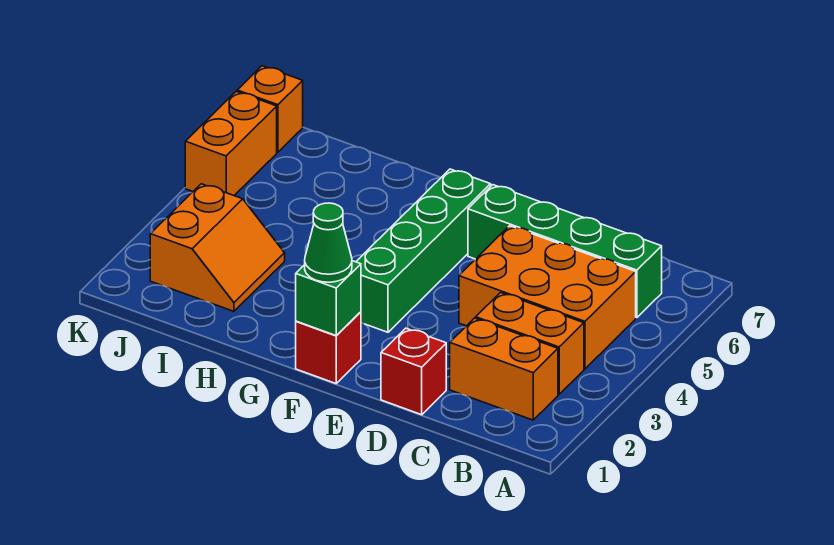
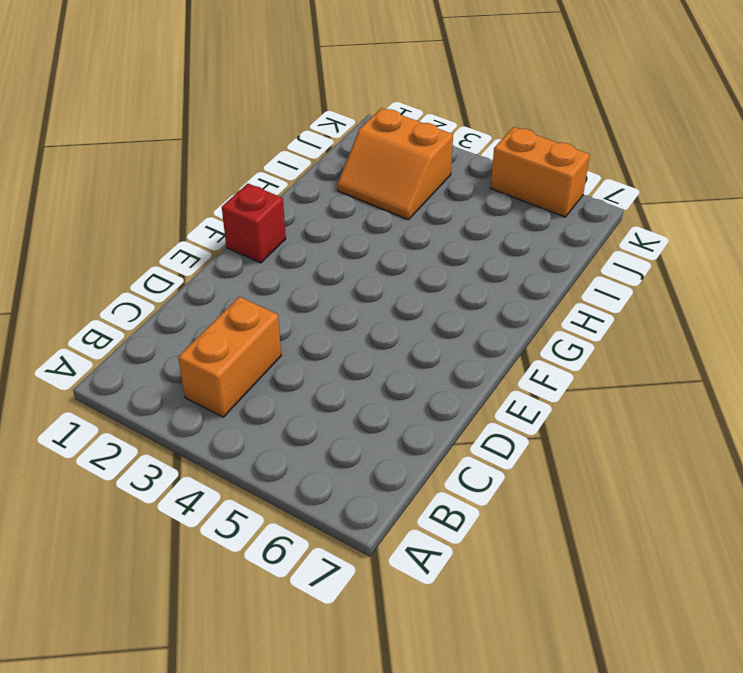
none -> orange brick B2:C2 level 1
none -> orange brick B4:D5 level 1
none -> green brick B6:E6 level 1

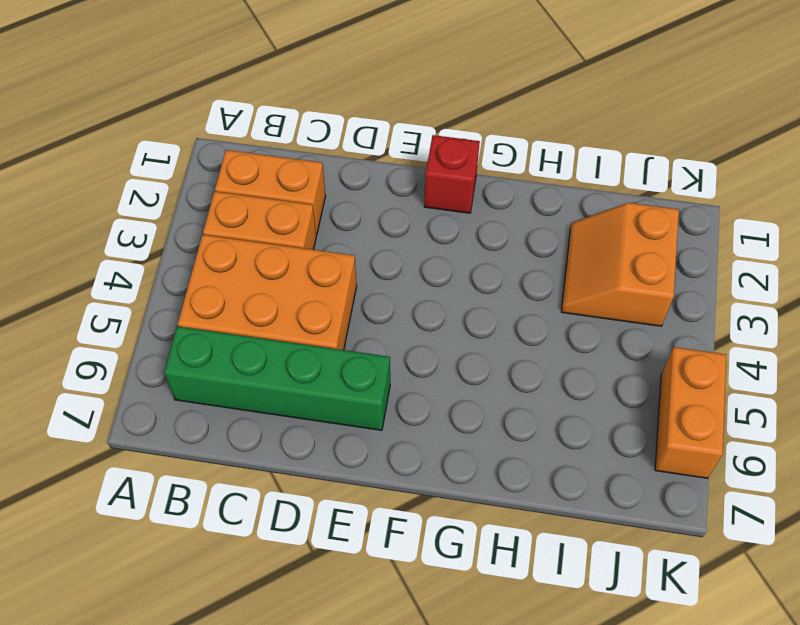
none -> red brick D1 level 1
none -> green brick F3:F6 level 1
none -> orange brick K7 level 1

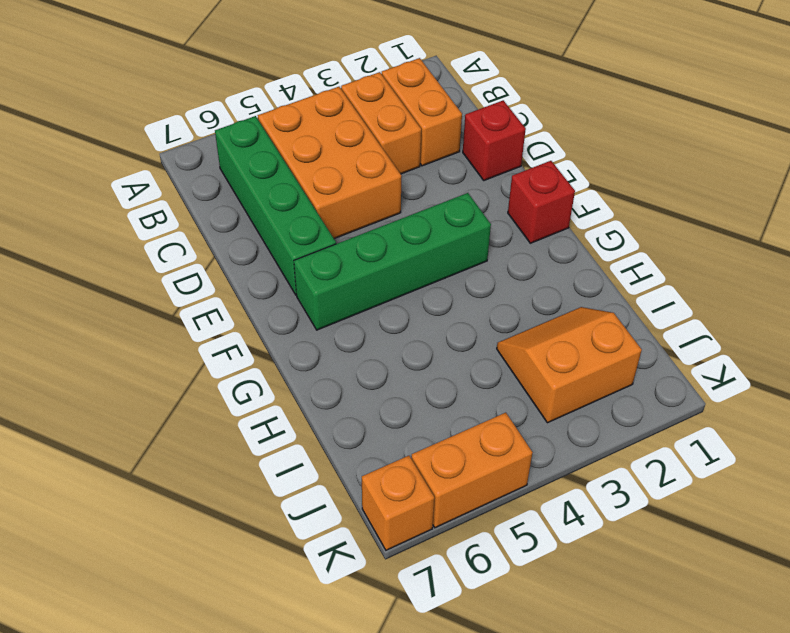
none -> green brick F1 level 2
none -> green cone F1 level 3

